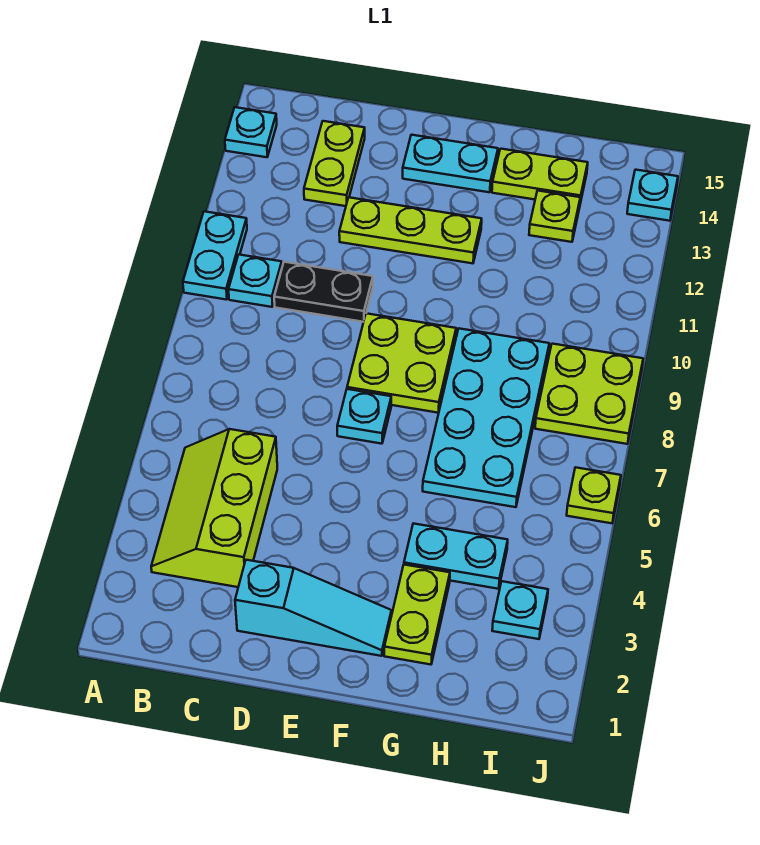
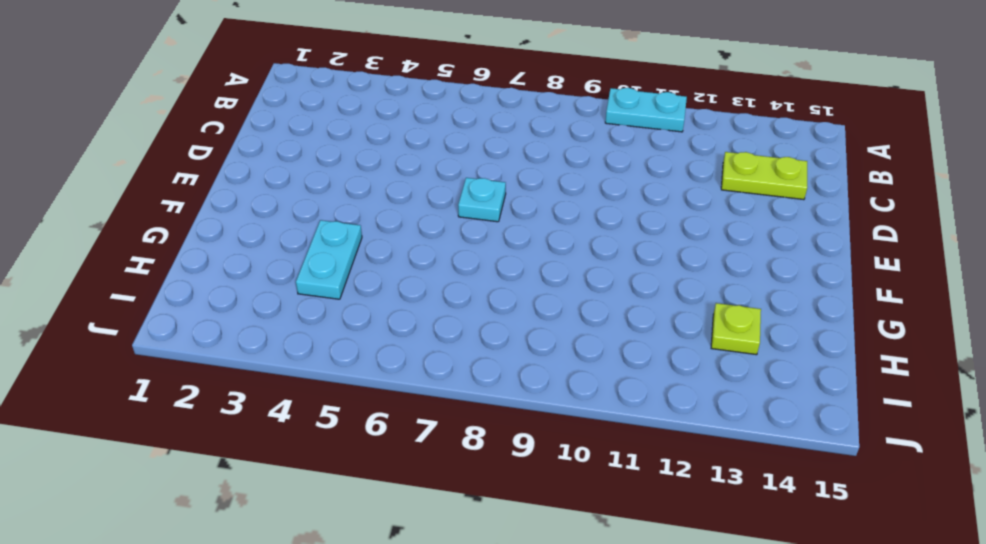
none -> cyan plate A14 level 1
none -> lime slope B3:C5 level 1 top C
none -> cyan plate B10 level 1

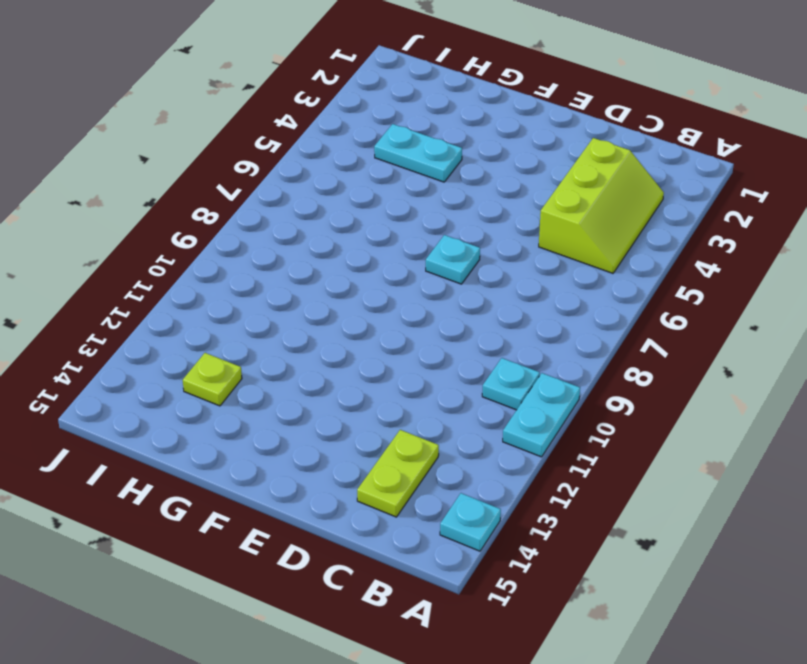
none -> black plate C10:D10 level 1
none -> cyan slope D2:F2 level 1 top D
none -> lime plate D12:F12 level 1

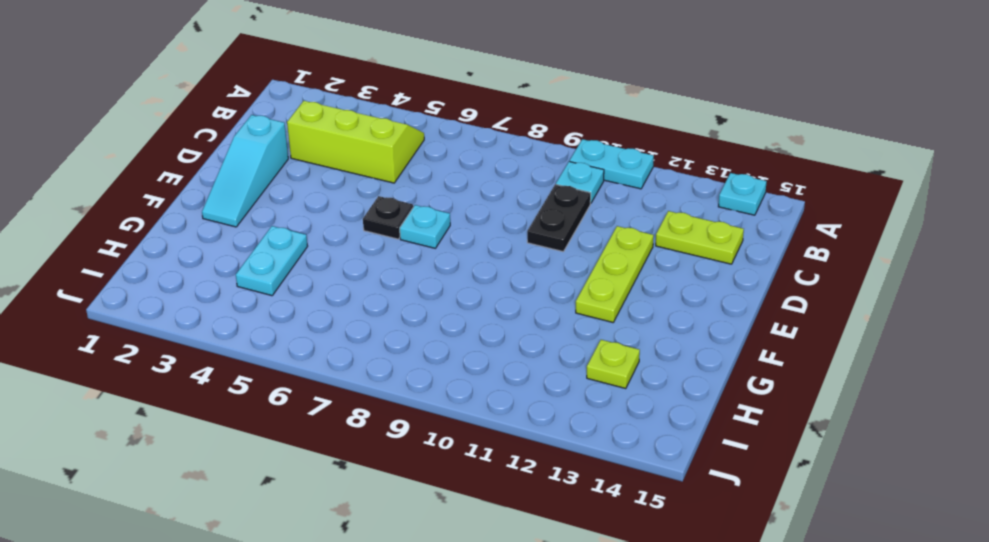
black plate E6 level 1 -> none
none -> lime plate E8:F9 level 1
none -> cyan plate E14:F14 level 1
none -> lime plate G2:G3 level 1

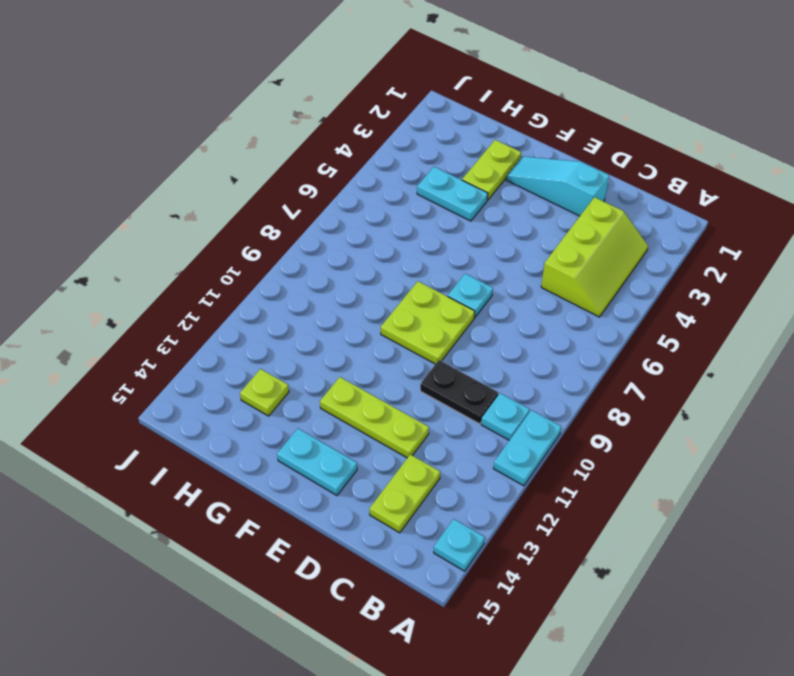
none -> cyan plate G6:H9 level 1
none -> lime plate G14:H14 level 1
none -> cyan plate I3 level 1

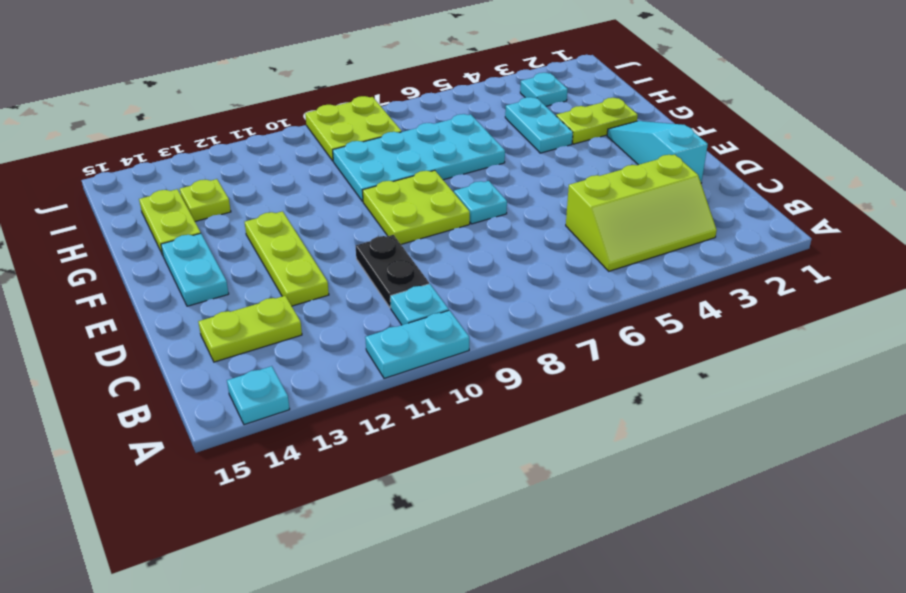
none -> lime plate J6 level 1
none -> cyan plate J14 level 1

